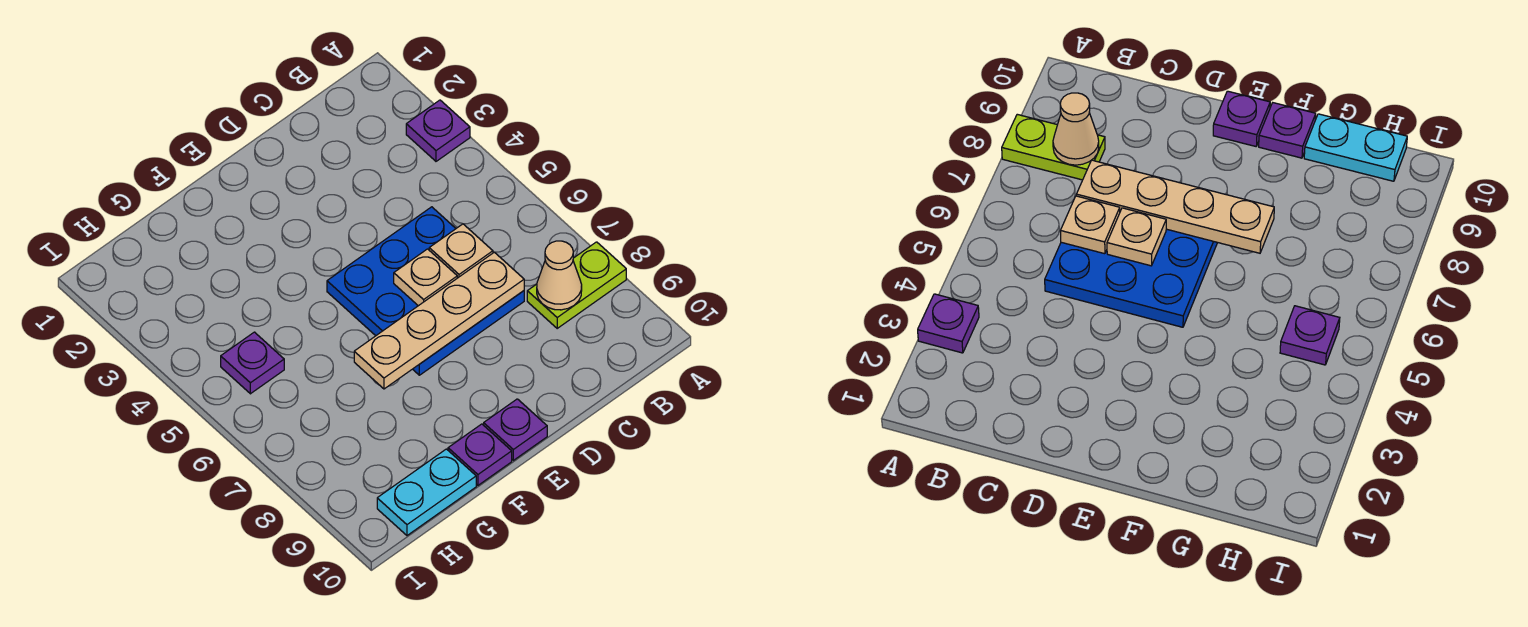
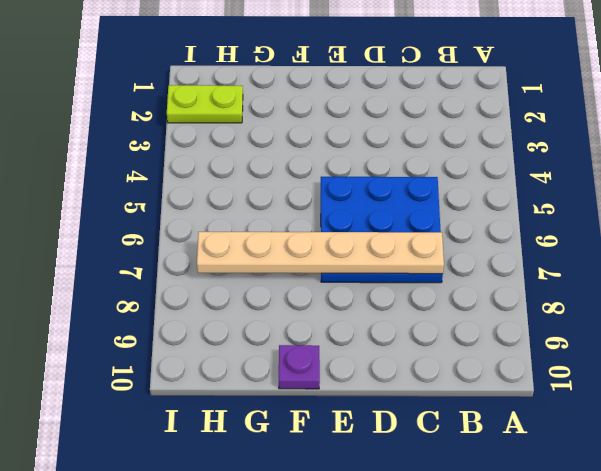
tan plate C7:H7 level 2 -> tan plate C7:F7 level 2
lime plate H2:I2 level 1 -> lime plate A8:B8 level 1
none -> purple plate A3 level 1
none -> purple plate E10 level 1

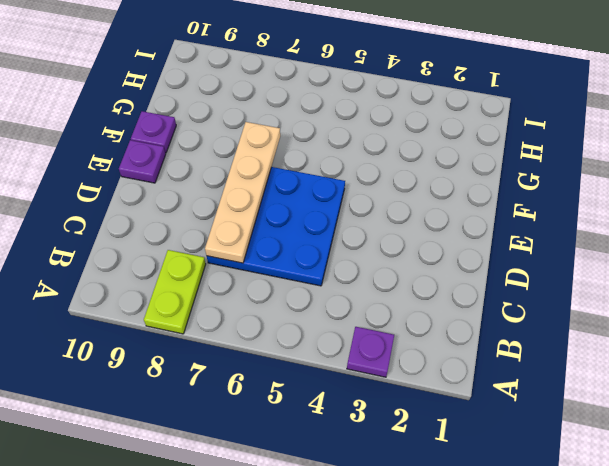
none -> cyan plate G10:H10 level 1
none -> purple plate H5 level 1

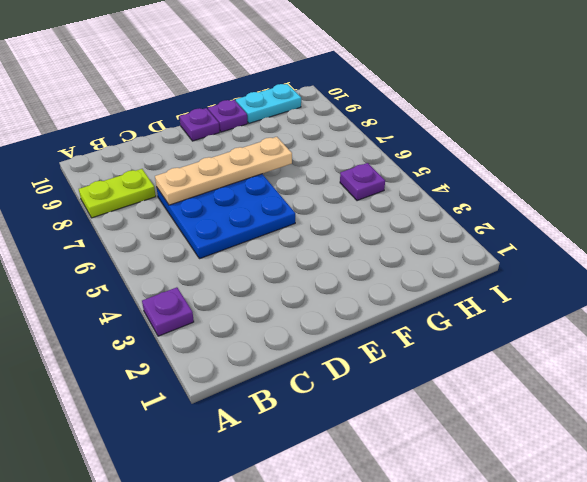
none -> tan cone B8 level 2
none -> tan plate C6 level 2

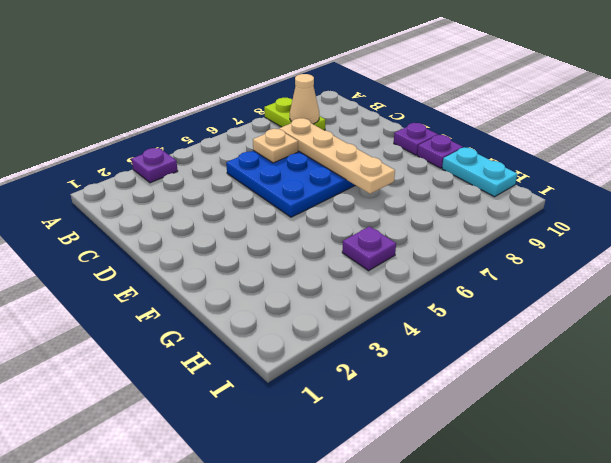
none -> tan plate D6 level 2

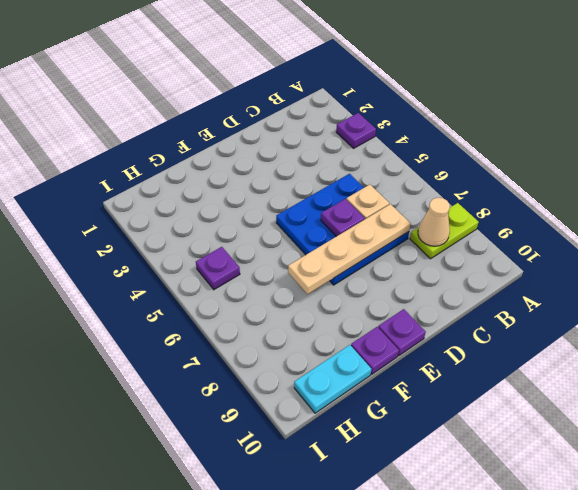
purple plate D6 level 2 -> tan plate D6 level 2

